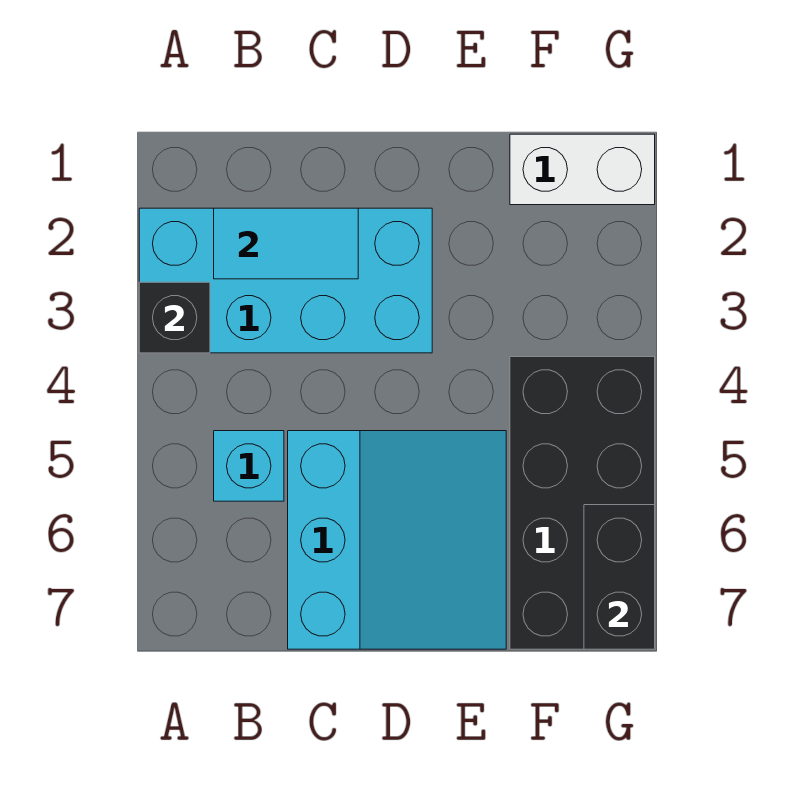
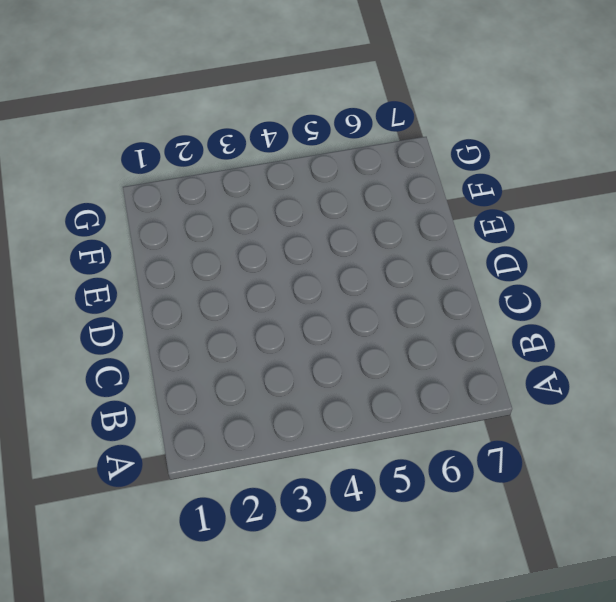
none -> cyan brick A2:D3 level 1
none -> cyan brick B5 level 1

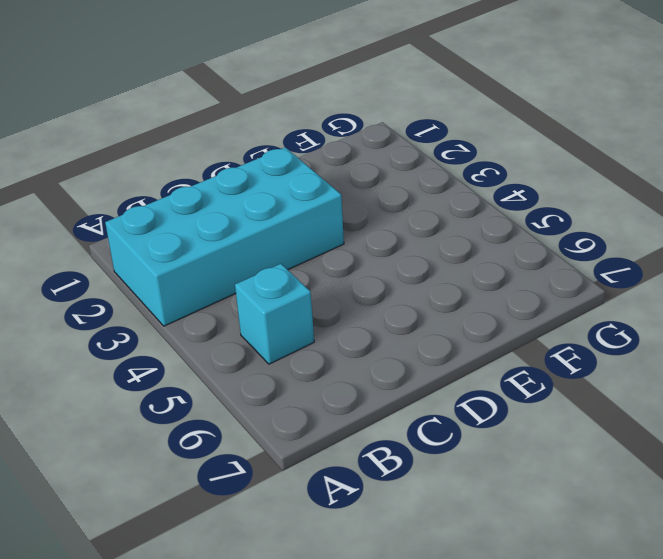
none -> cyan slope C5:E7 level 1 top C
none -> white brick F1:G1 level 1

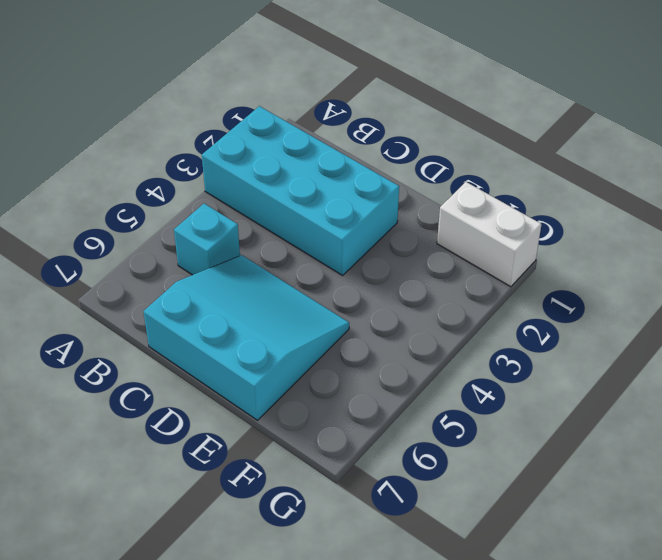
cyan slope C5:E7 level 1 top 7 -> cyan slope C5:E7 level 1 top C
none -> black brick F4:G7 level 1
none -> black brick A3 level 2

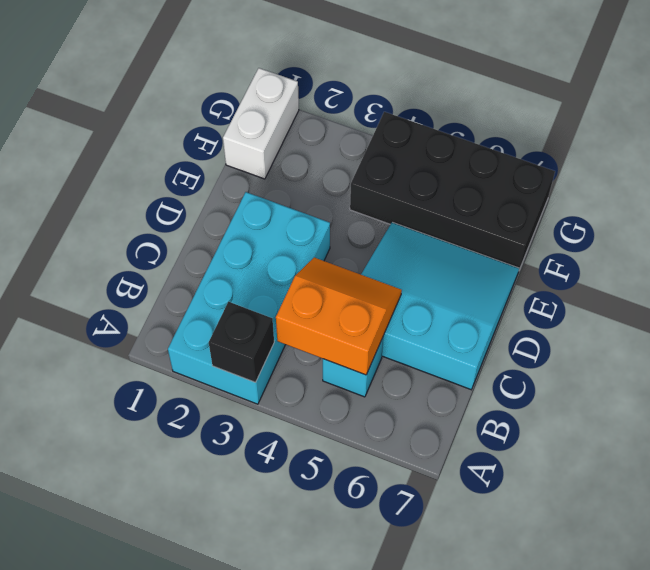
orange slope B4:C5 level 2 top B -> none
none -> cyan tile B2:C2 level 2
none -> black brick G6:G7 level 2

